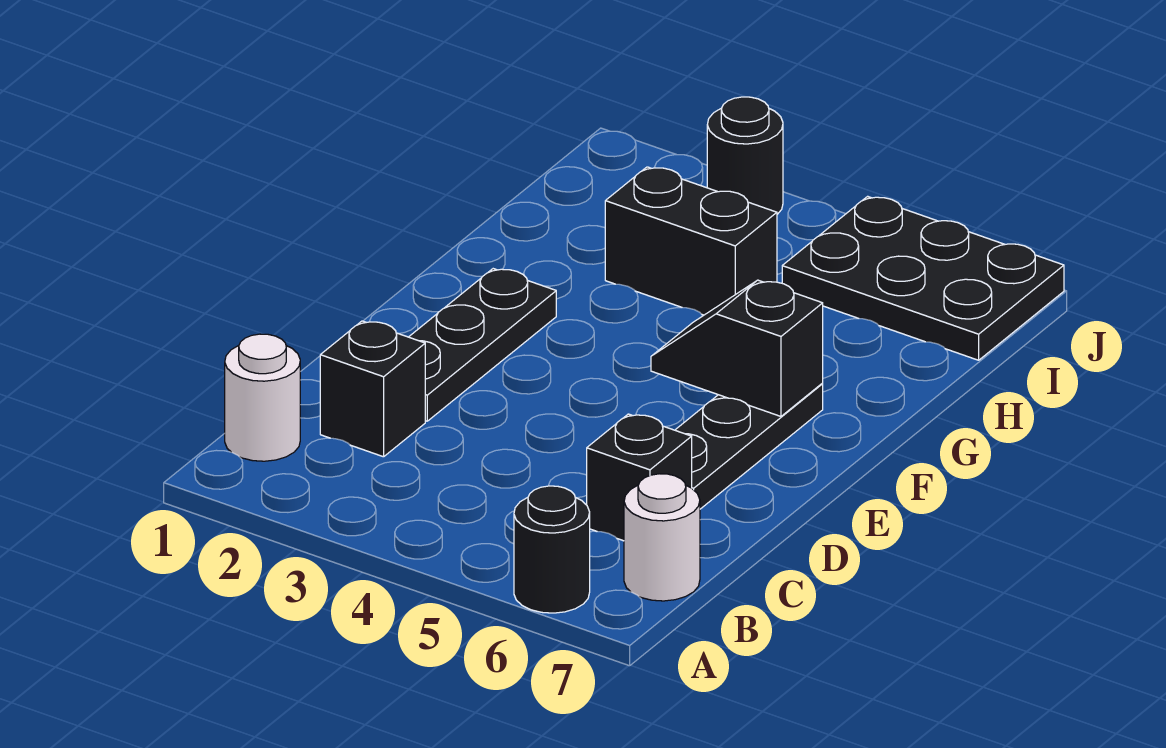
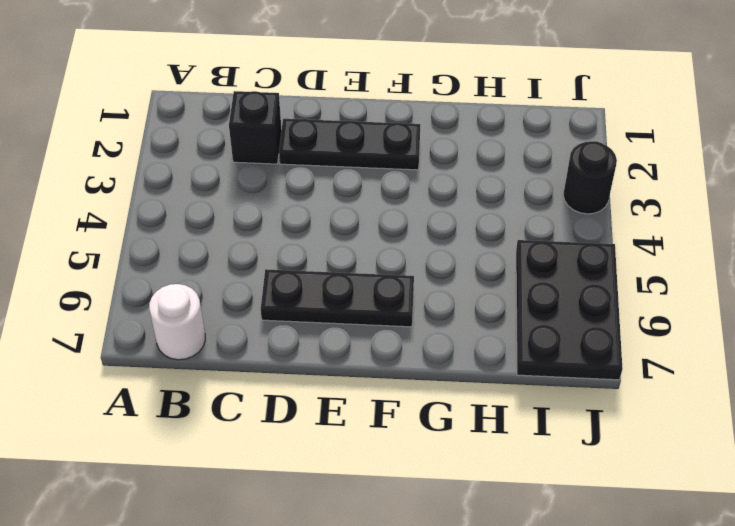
none -> black round brick A6 level 1
none -> white round brick B1 level 1

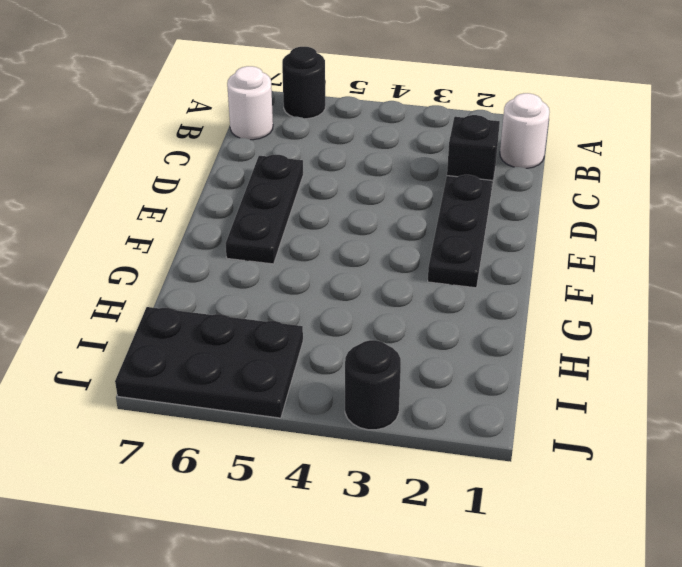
none -> black brick C6 level 1
none -> black brick H3:H4 level 1

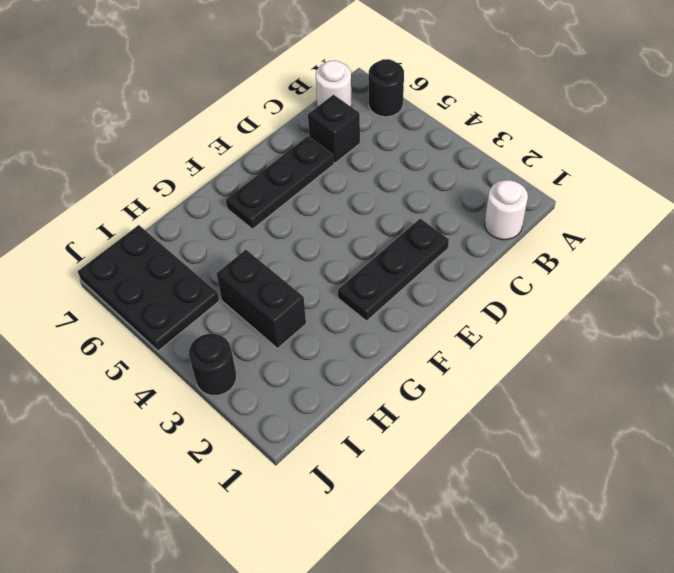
none -> black brick C2 level 1
none -> black slope F5:F6 level 2 top 6

